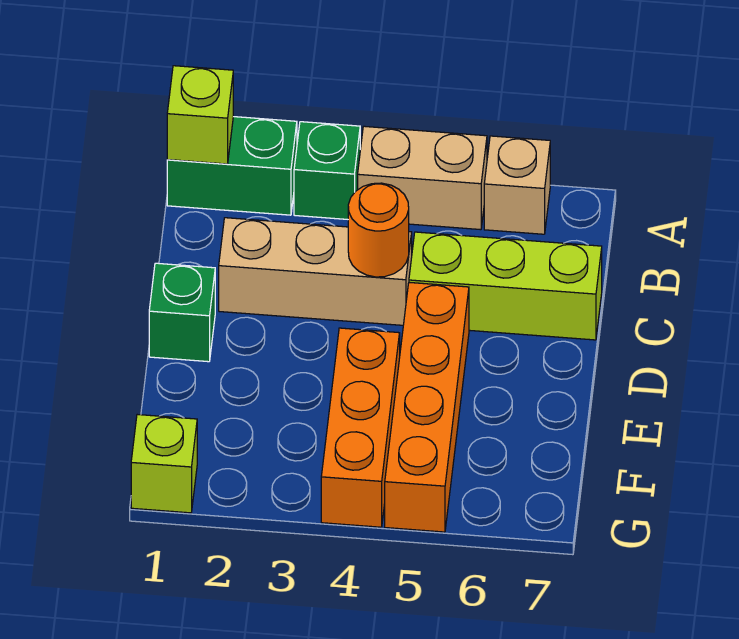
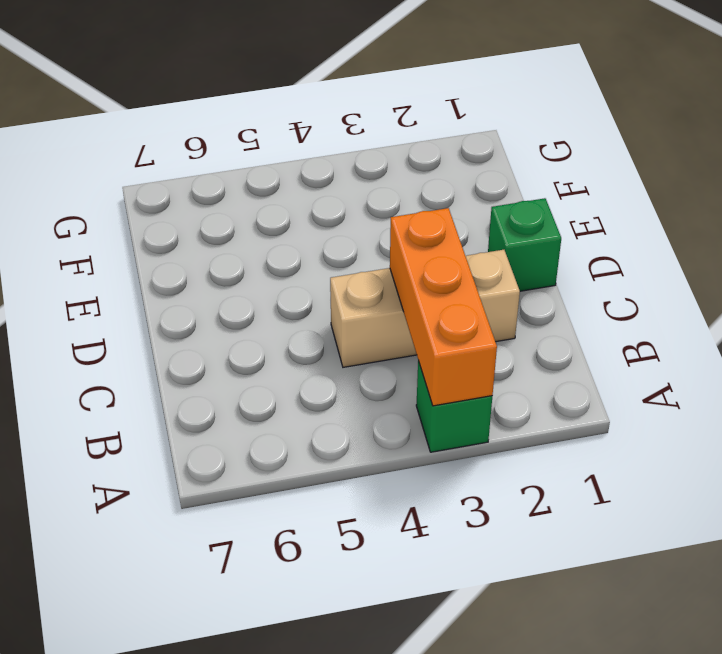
orange brick A3:C3 level 2 -> orange brick E4:G4 level 1
none -> green brick A1:A2 level 1
none -> tan brick A4:A5 level 1
none -> tan brick A6 level 1

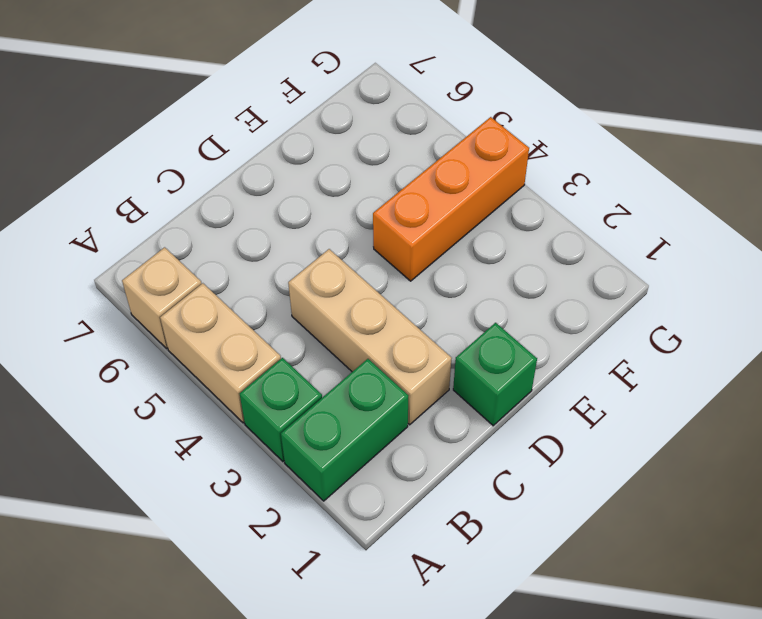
green brick A2:B2 level 1 -> green brick A1:A2 level 1
none -> lime brick C5:C7 level 1
none -> orange brick D5:G5 level 1
none -> lime brick G1 level 1

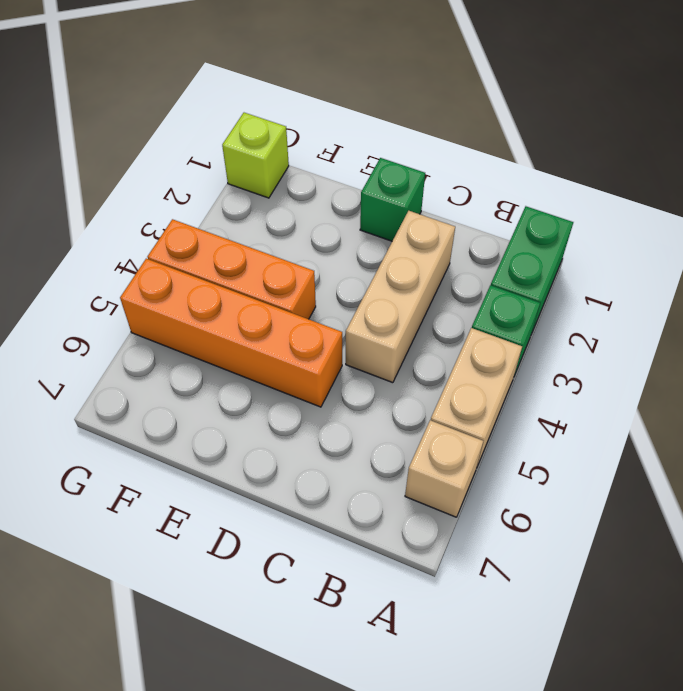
none -> lime brick C5:C7 level 1
none -> lime brick A1 level 2
none -> orange round brick C4 level 2

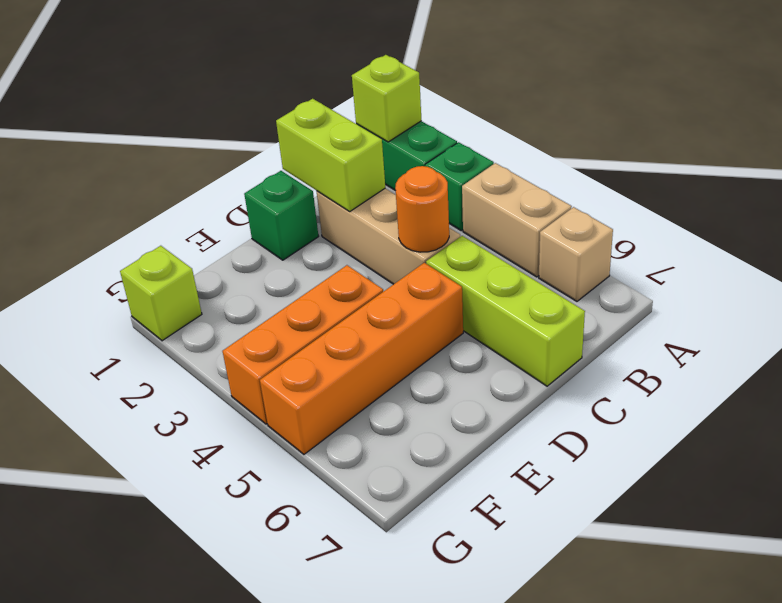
lime brick C1:C2 level 2 -> none

